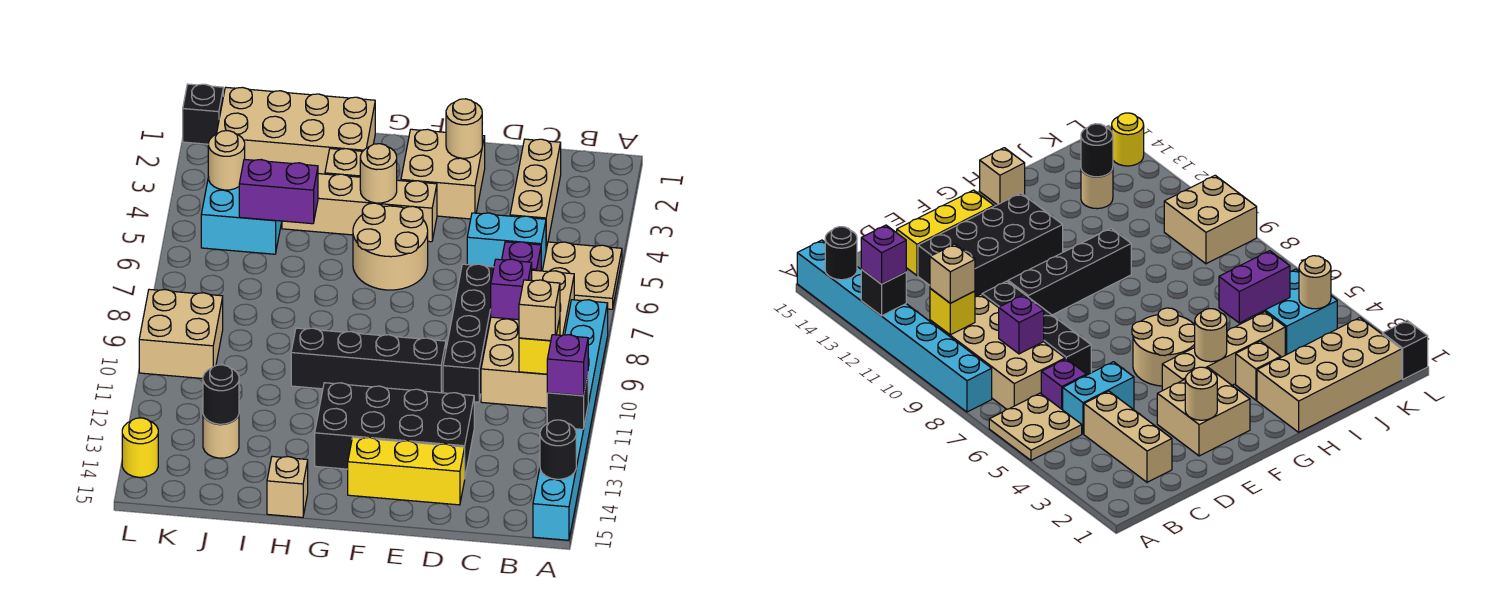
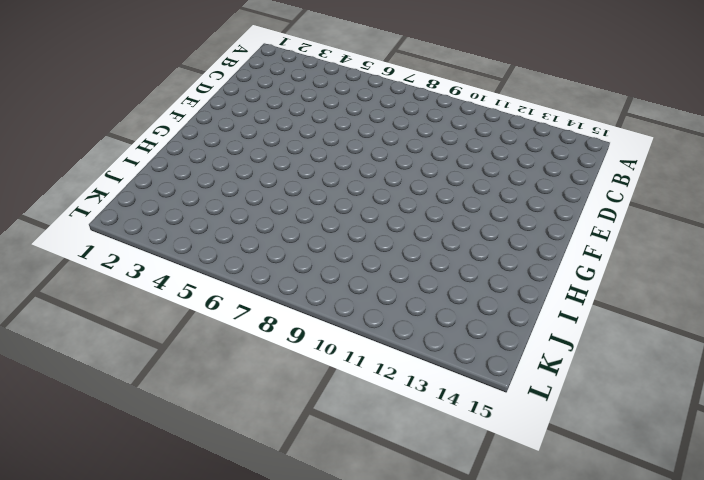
none -> tan plate A5:B6 level 1
none -> cyan brick A8:A15 level 1
none -> tan brick B7:C10 level 1
none -> tan brick C2:C4 level 1

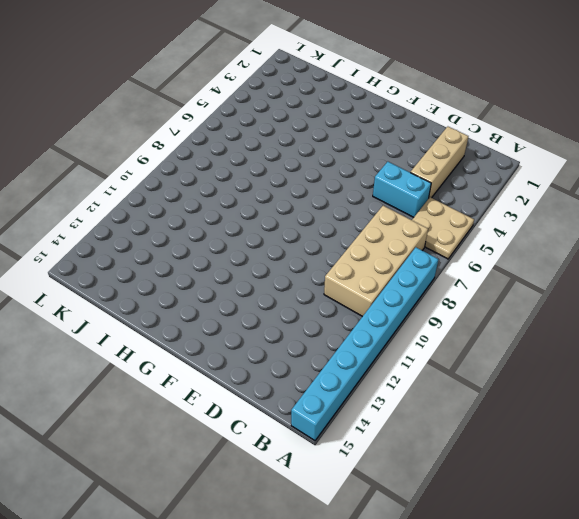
none -> purple brick C6 level 1
none -> black brick D7:D10 level 1
none -> black brick D12:G13 level 1
none -> yellow brick D14:F14 level 1

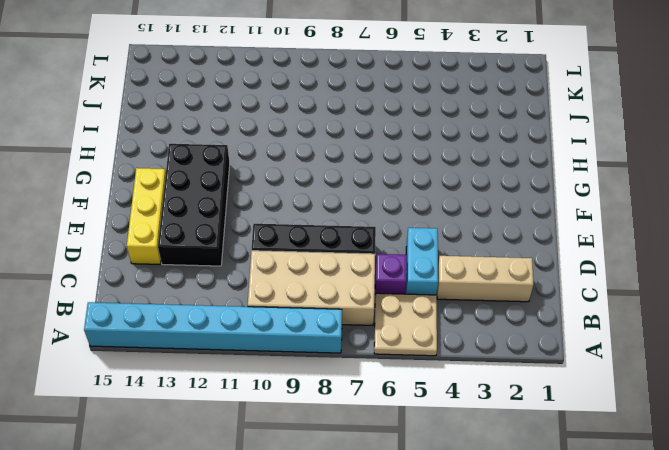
none -> tan brick E2:F3 level 1
none -> black brick E10:H10 level 1
none -> tan brick F4:I4 level 1
none -> tan round brick F5:G6 level 1

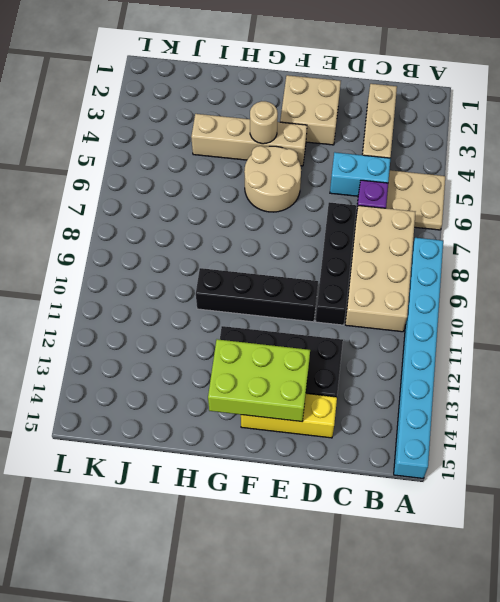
lime brick E13:G14 level 2 -> none
none -> tan brick H1:K2 level 1
none -> tan brick H3 level 1
none -> tan brick H15 level 1
none -> cyan brick J4:K5 level 1

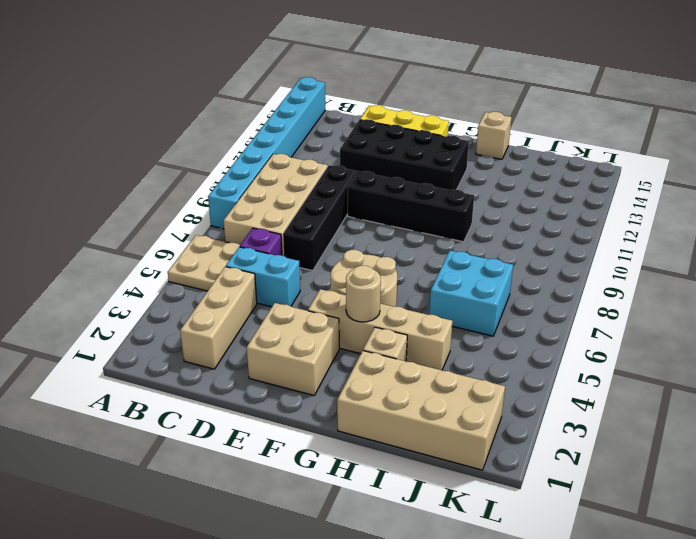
cyan brick I6:J7 level 1 -> cyan brick J4:K5 level 1
none -> tan round brick J13 level 1
none -> tan brick K9:L10 level 1
none -> black brick L1 level 1
none -> yellow round brick L14 level 1

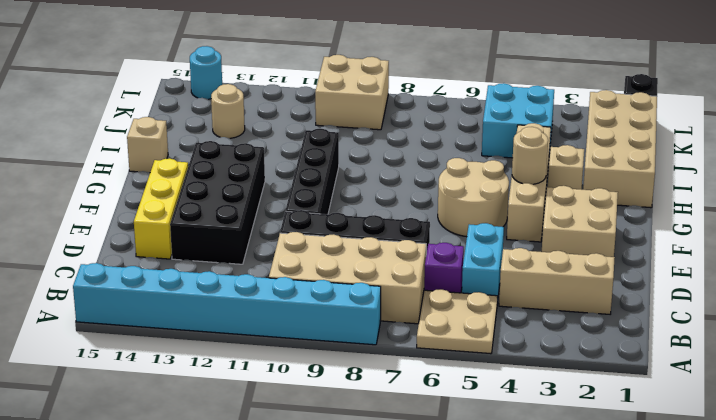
cyan round brick L14 level 1 -> yellow round brick L14 level 1
none -> black brick A12 level 2
none -> black round brick A14 level 2
none -> yellow brick B10 level 2
none -> purple brick C8 level 2

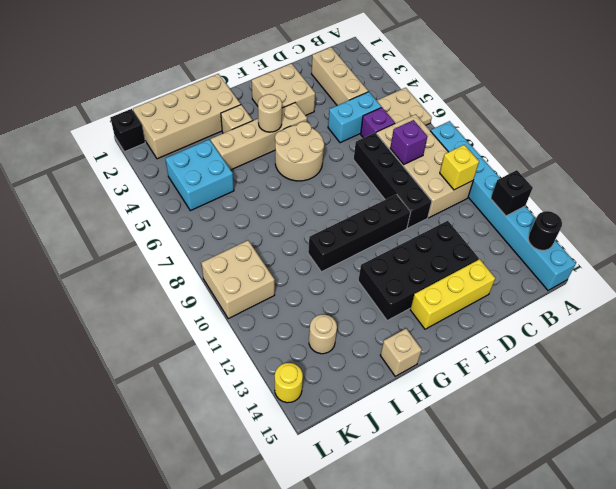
none -> tan round brick E2 level 2
none -> purple brick I5:J5 level 2
none -> black round brick J13 level 2
none -> tan round brick K4 level 2

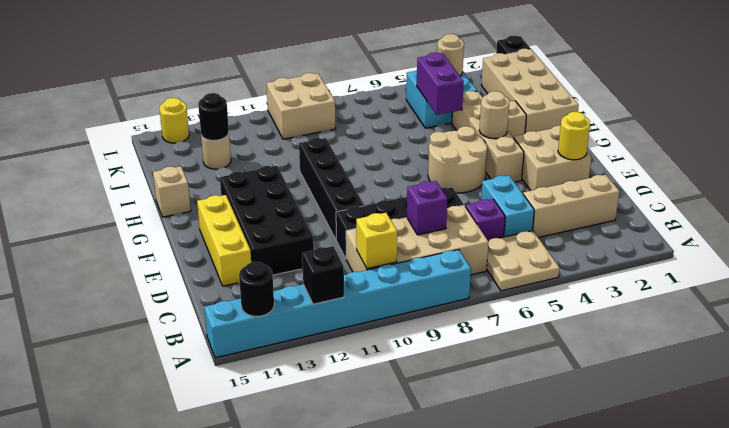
yellow round brick E2 level 2 -> tan round brick E2 level 2
none -> purple brick A12 level 3
none -> tan brick B10 level 3

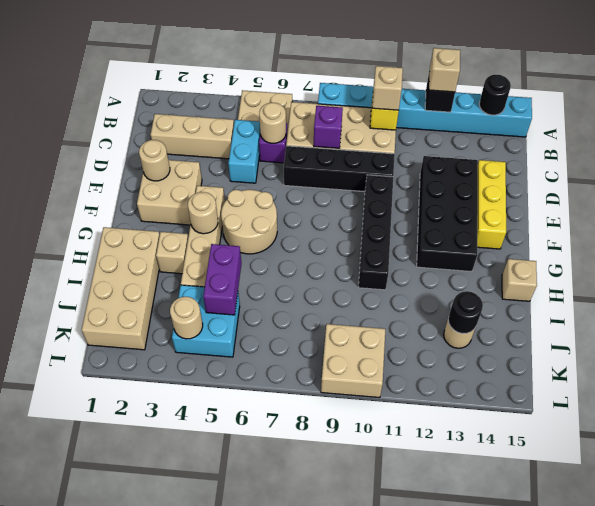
tan brick A12 level 3 -> purple brick A12 level 3
tan round brick C6 level 2 -> none
none -> black brick L1 level 1
none -> yellow round brick L14 level 1

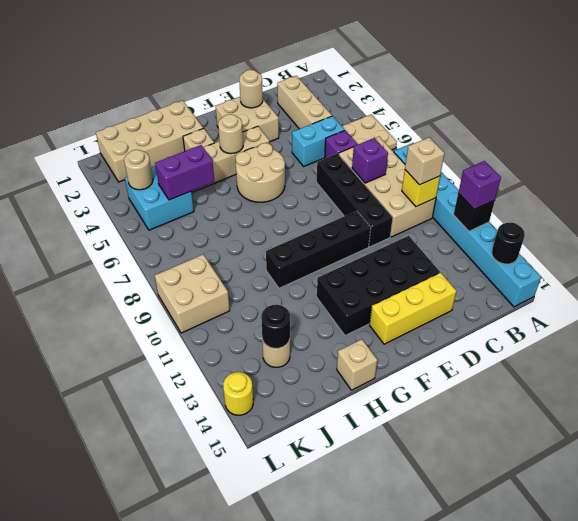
none -> black brick L1 level 1

